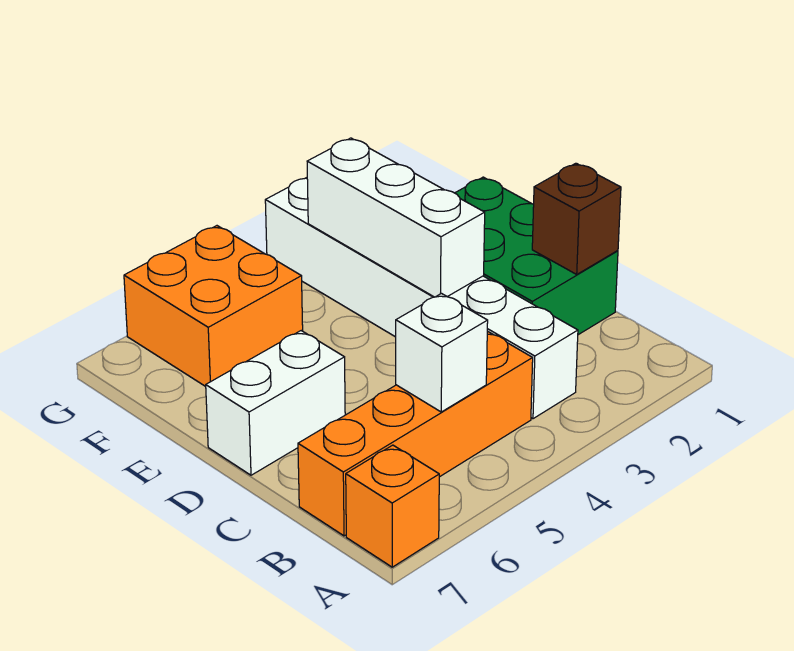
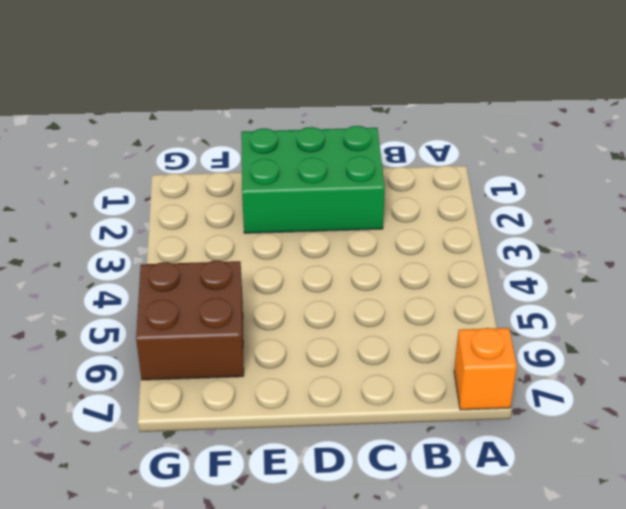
brown brick F5:G6 level 1 -> orange brick F5:G6 level 1
none -> white brick B3:G3 level 1
none -> orange brick B4:B7 level 1

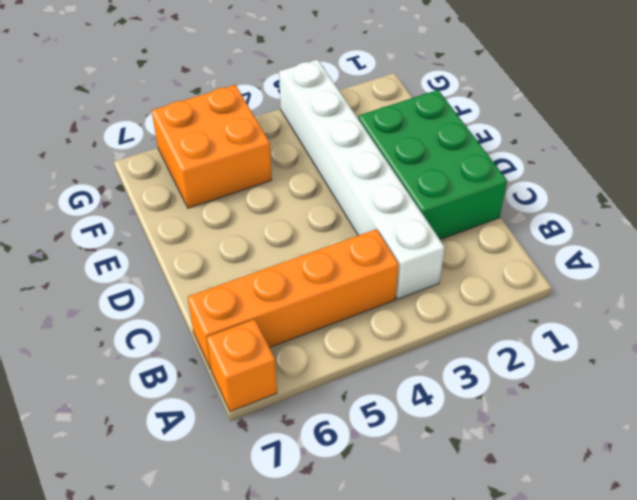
none -> white brick D6:D7 level 1
none -> white brick B5 level 2

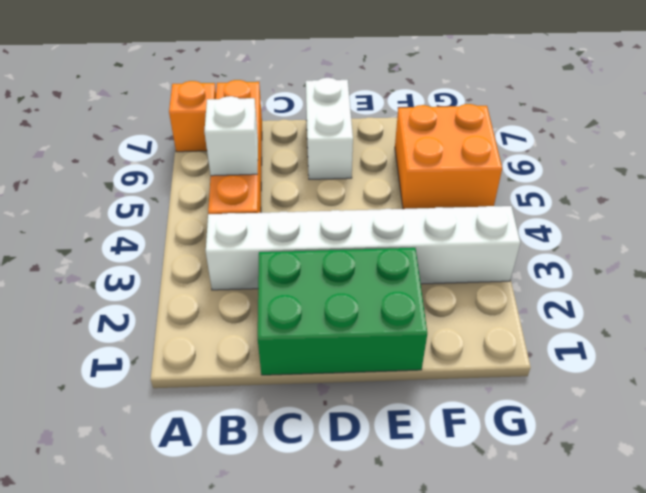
none -> brown brick C1 level 2
none -> white brick D3:F3 level 2

